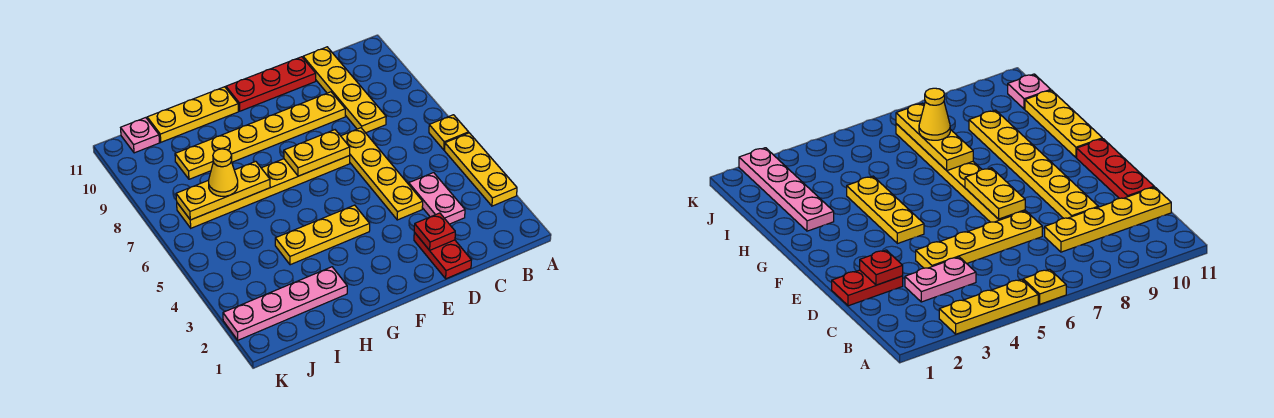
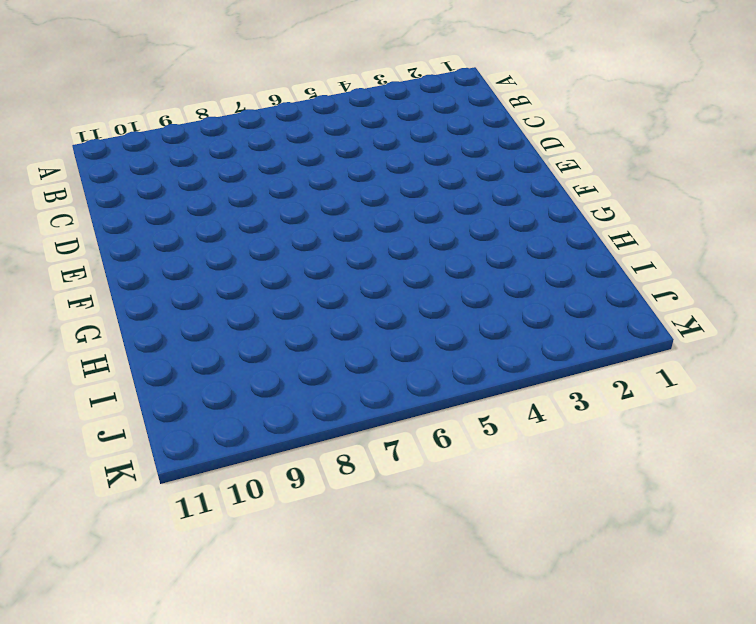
none -> yellow plate A3:A5 level 1
none -> yellow plate A6 level 1
none -> pink plate C3:C4 level 1

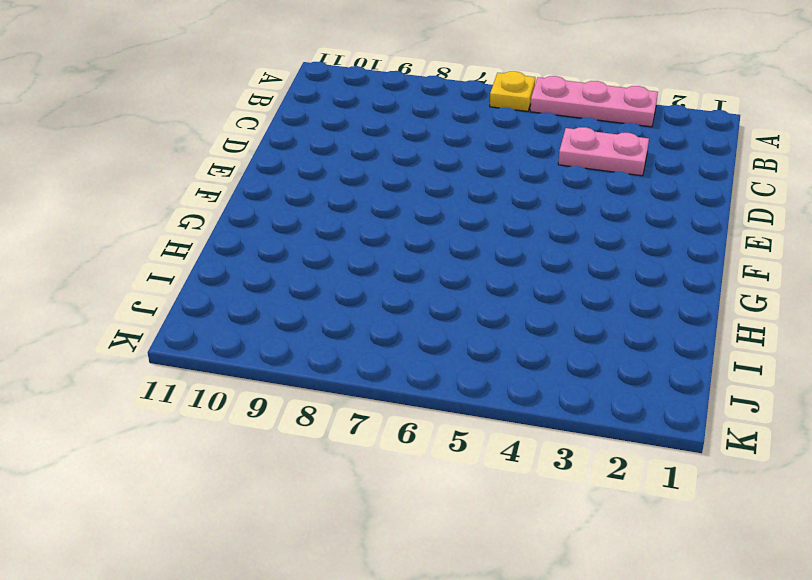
pink plate A3:A5 level 1 -> yellow plate A3:A5 level 1
none -> yellow plate C8:C11 level 1
none -> red plate D1:D2 level 1
none -> yellow plate D4:D7 level 1

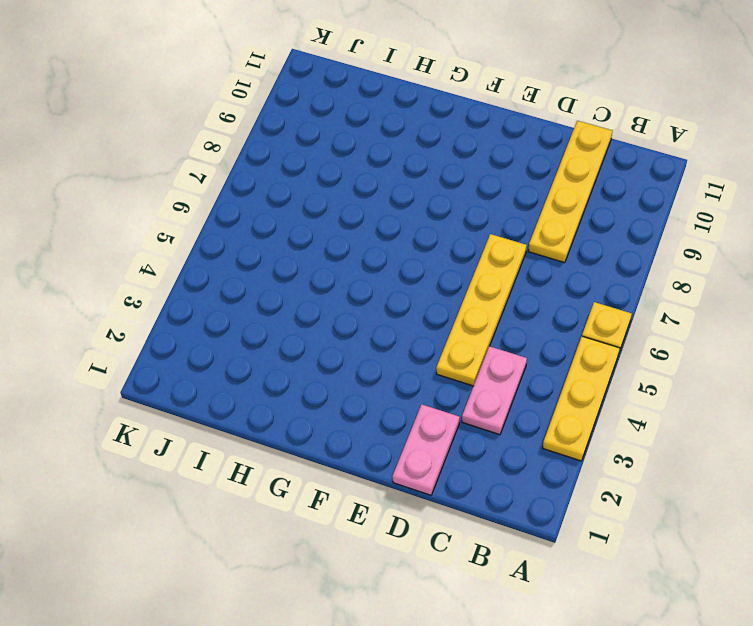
pink plate D1:D2 level 1 -> red plate D1:D2 level 1
none -> yellow plate D9:I9 level 1
none -> red plate D11:F11 level 1
none -> yellow plate E7:J7 level 1

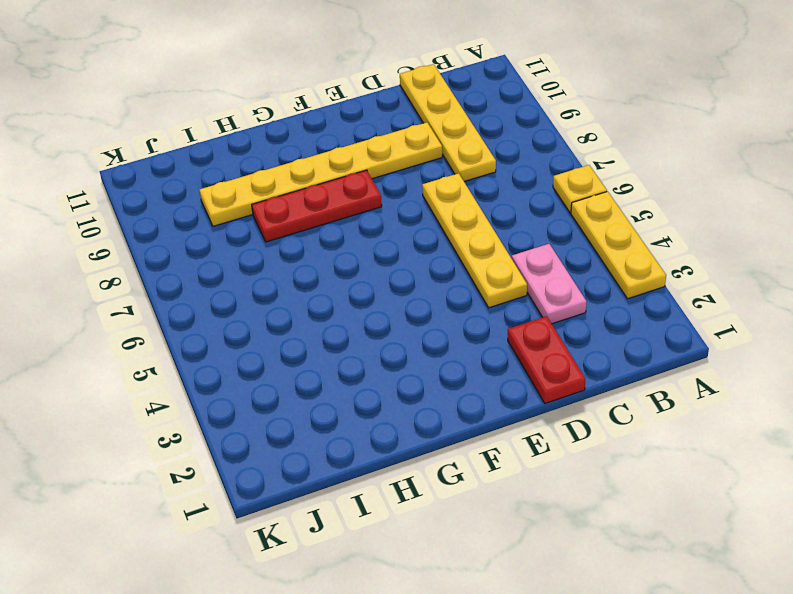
red plate F8:H8 level 1 -> red plate D11:F11 level 1
none -> yellow plate E7:J7 level 1
none -> yellow plate F4:H4 level 1
none -> yellow plate G11:I11 level 1

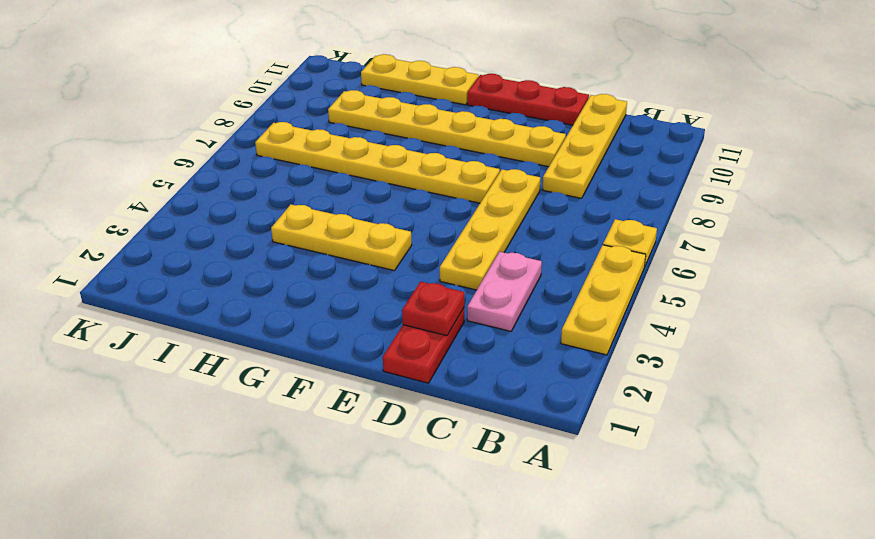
none -> pink plate H2:K2 level 1
none -> pink plate J11 level 1
none -> yellow plate E7:F7 level 2

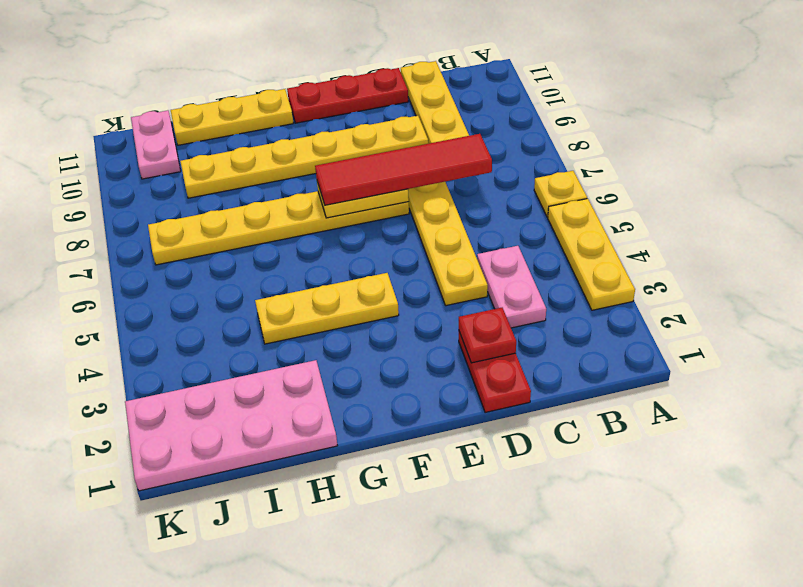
red tile C7:F7 level 3 -> none
pink plate H1:K2 level 1 -> pink plate H2:K2 level 1
pink plate J10:J11 level 1 -> pink plate J11 level 1
none -> yellow plate H7:J7 level 2
none -> yellow cone I7 level 3

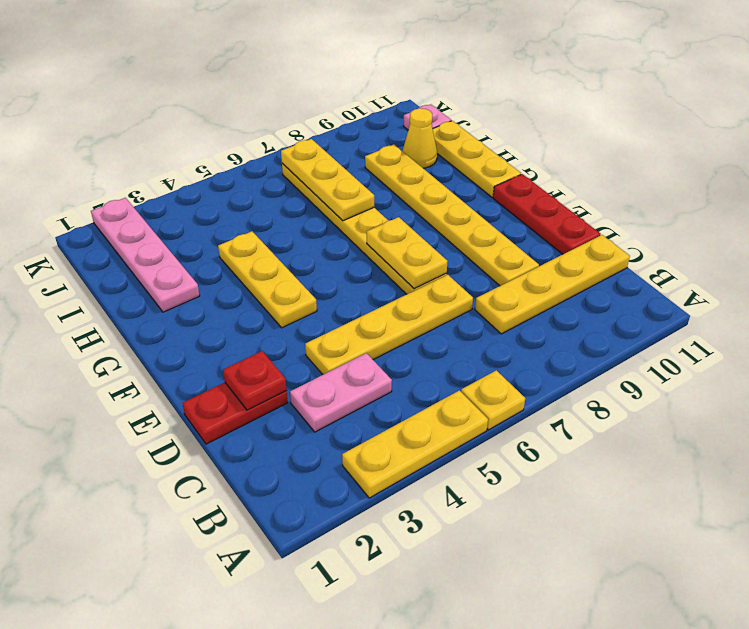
yellow cone I10 level 1 -> yellow cone I7 level 3

